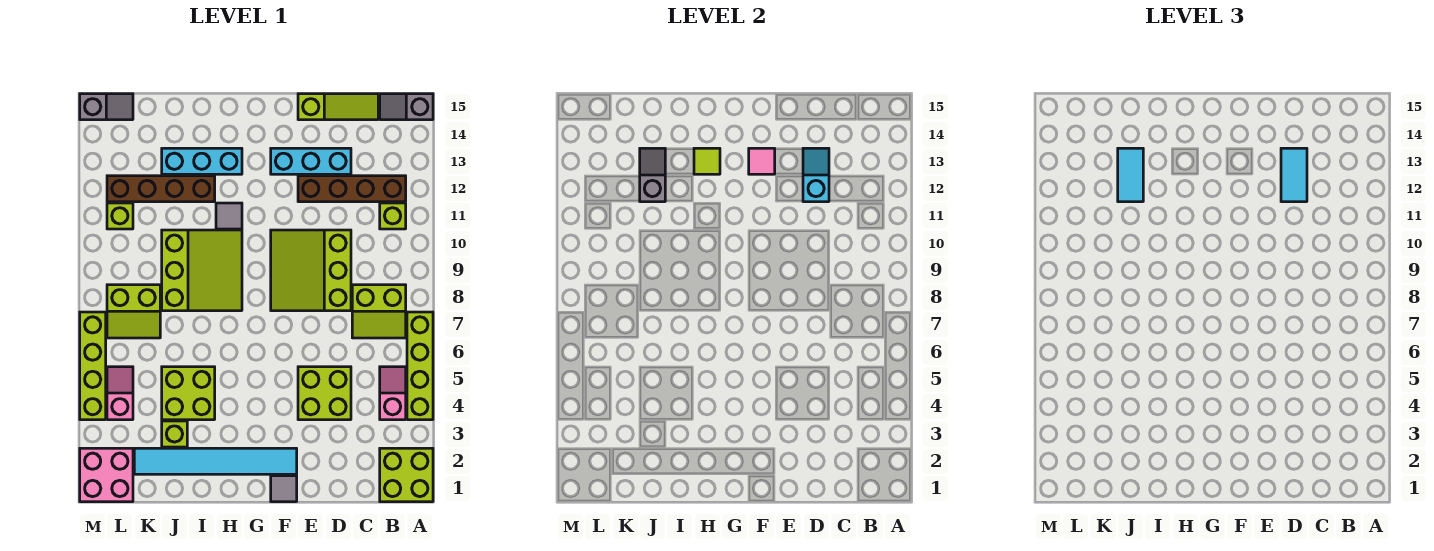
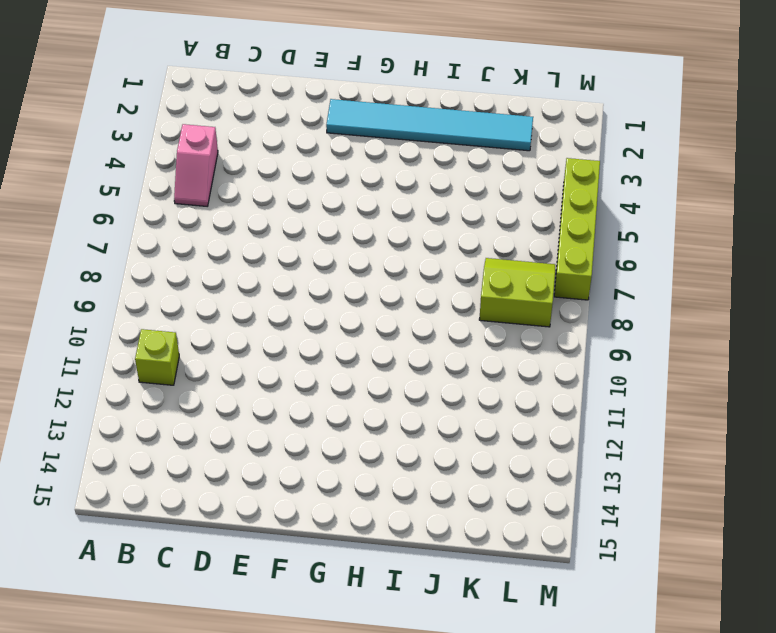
none -> lime brick A1:B2 level 1
none -> lime brick A4:A7 level 1
none -> grey slope A15:B15 level 1 top A
none -> lime slope B7:C8 level 1 top 8

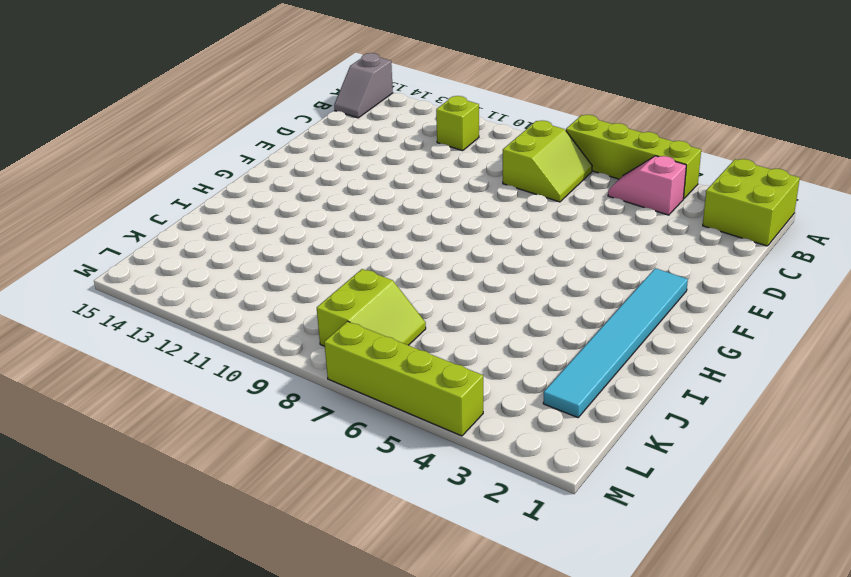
none -> brown brick B12:E12 level 1
none -> lime slope C15:E15 level 1 top E
none -> lime brick D4:E5 level 1
none -> lime slope D8:F10 level 1 top D

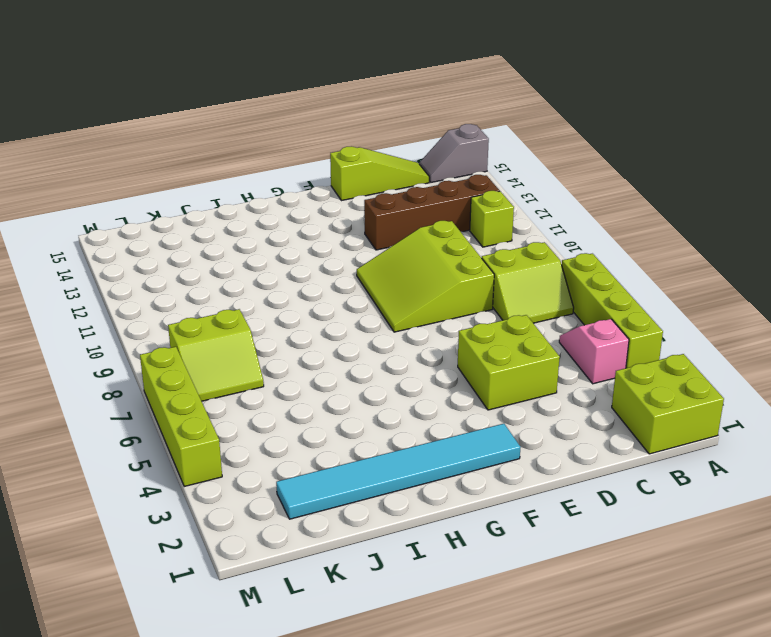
none -> cyan brick D13:F13 level 1
none -> grey tile F1 level 1
none -> lime slope H8:J10 level 1 top J
none -> grey tile H11 level 1

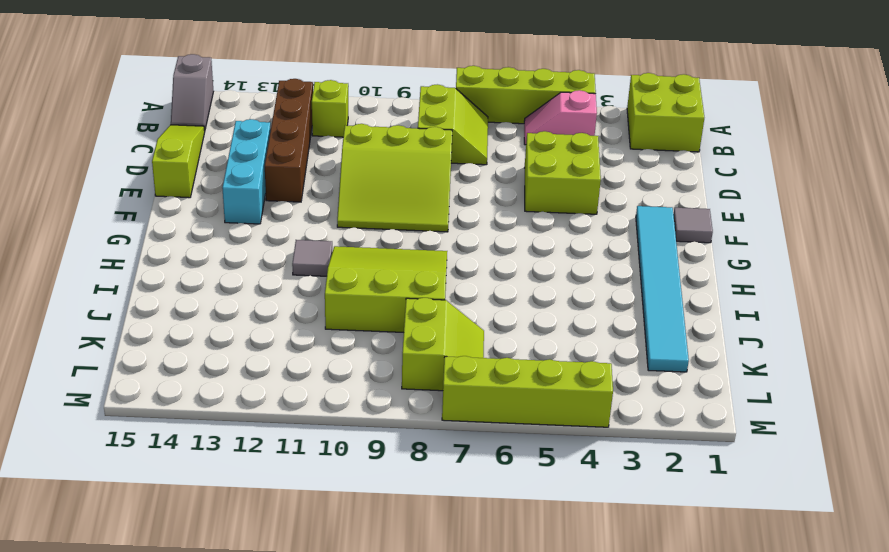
none -> cyan brick H13:J13 level 1
none -> lime brick I4:J5 level 1
none -> brown brick I12:L12 level 1
none -> lime brick J3 level 1

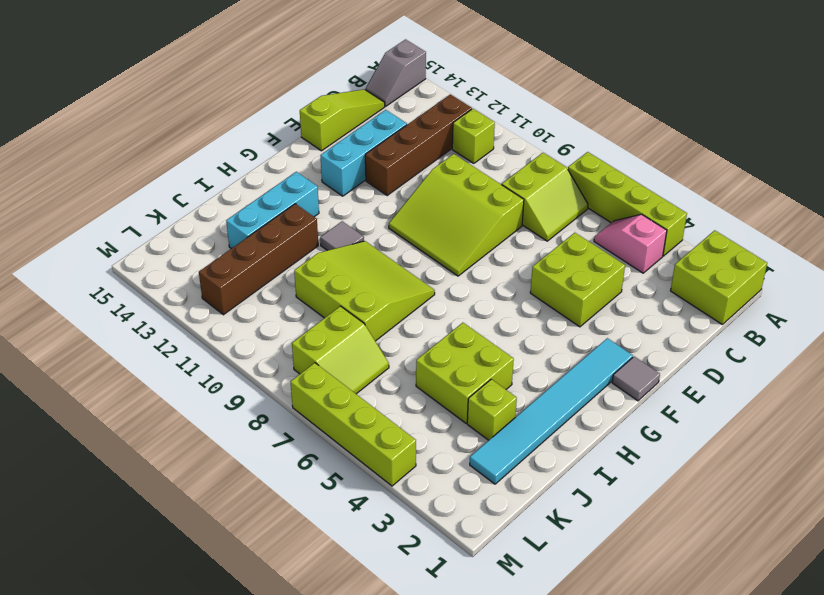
none -> pink brick L1:M2 level 1
none -> pink slope L4:L5 level 1 top 4
none -> lime brick L11 level 1
none -> grey slope L15:M15 level 1 top M

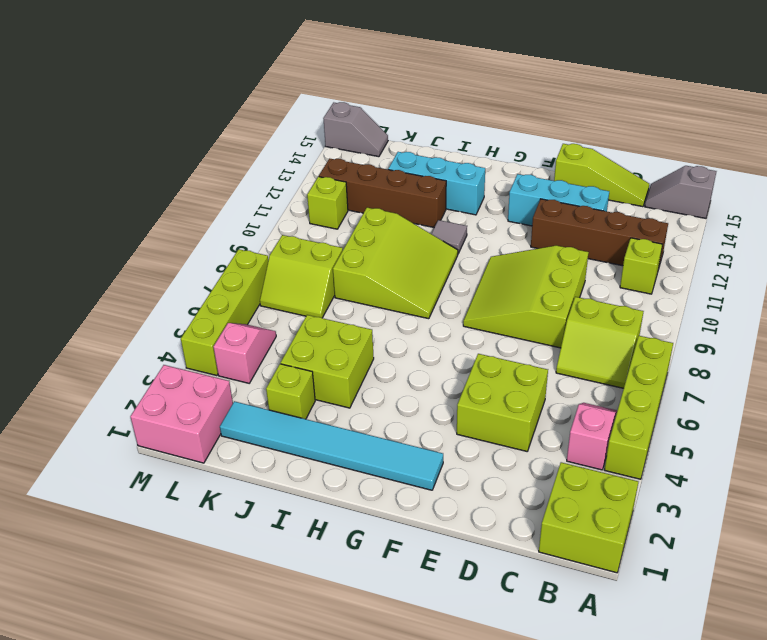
none -> grey tile F1 level 1
none -> cyan slope D12:D13 level 2 top 12
none -> pink tile F13 level 2
none -> lime tile H13 level 2

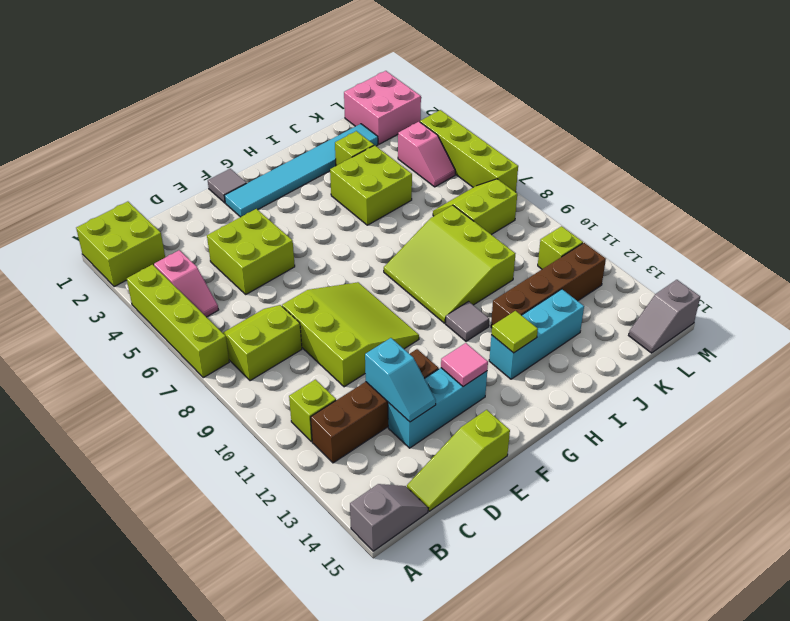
none -> grey slope J12:J13 level 2 top 12
none -> cyan tile D12:D13 level 3
none -> cyan tile J12:J13 level 3

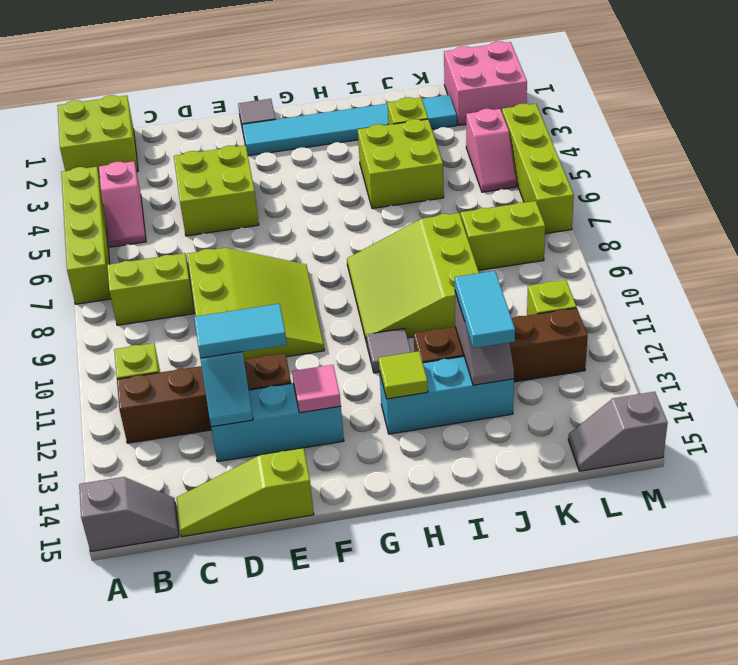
cyan tile D12:E12 level 3 -> cyan tile D12:D13 level 3

